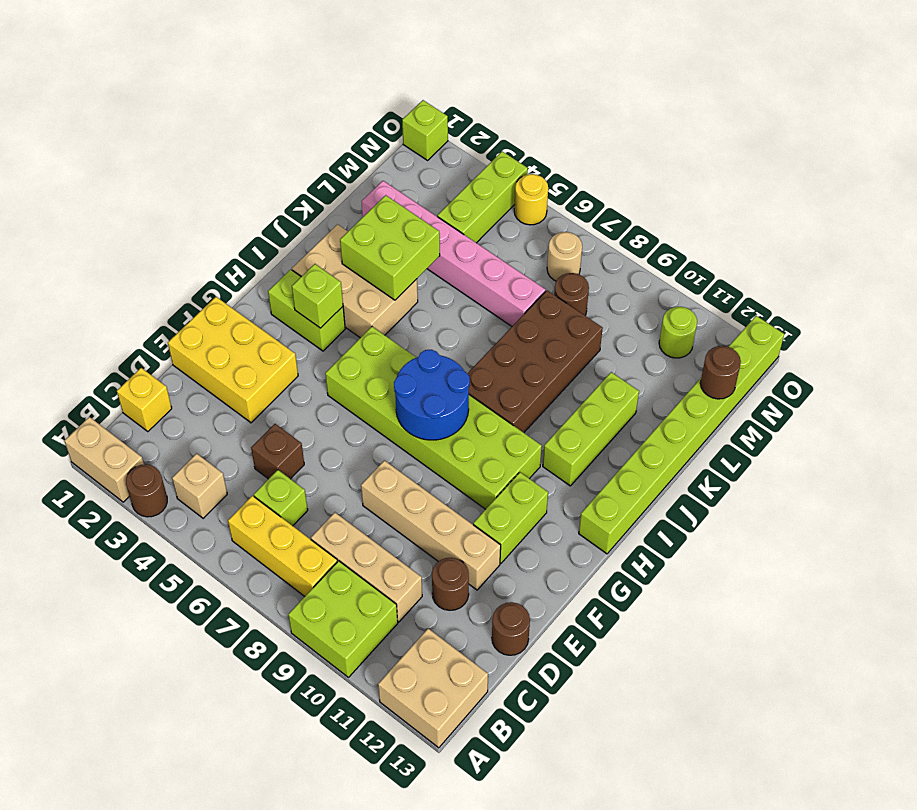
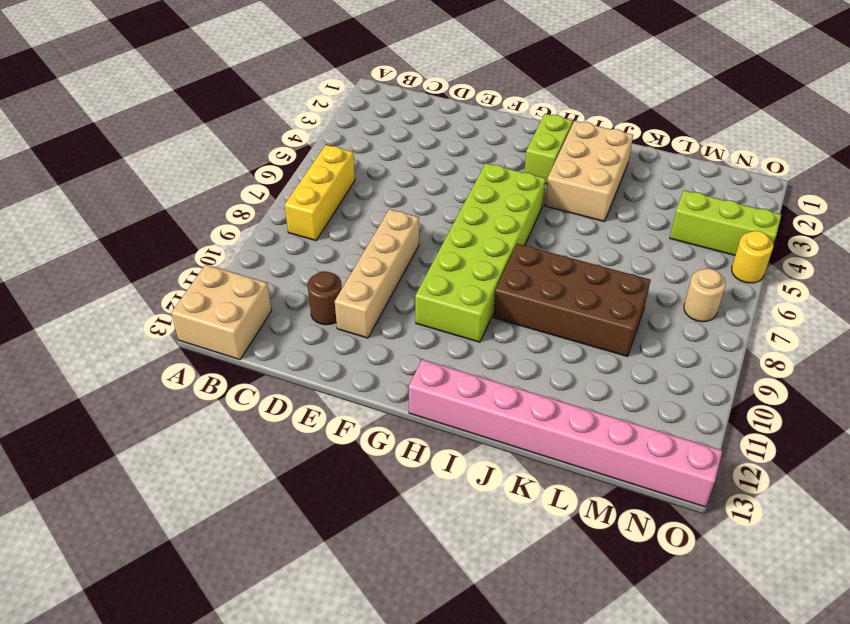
pink brick H13:O13 level 1 -> lime brick H13:O13 level 1
none -> tan brick A1:A2 level 1
none -> brown round brick A3 level 1
none -> lime brick A9:B10 level 1
none -> tan brick B4 level 1

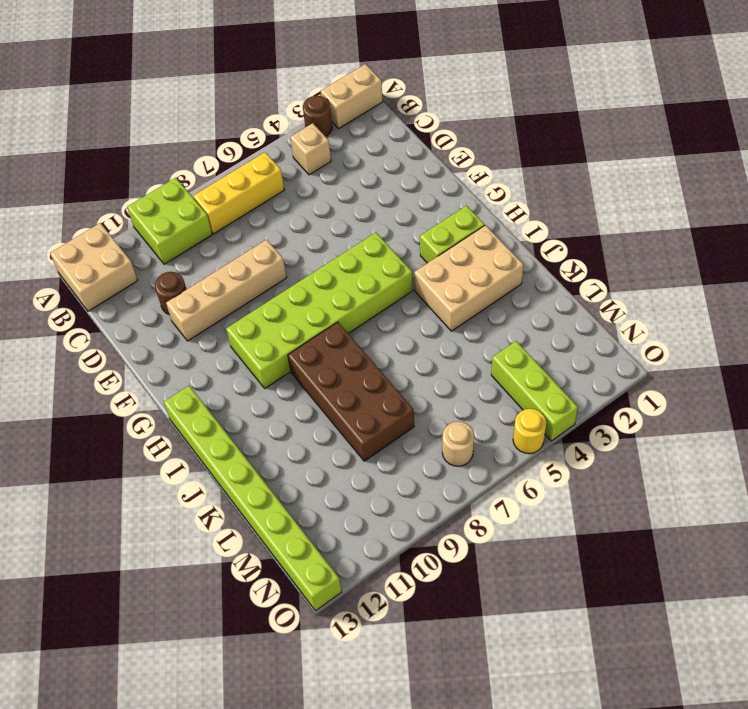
none -> yellow brick C1 level 1
none -> lime brick C6 level 1
none -> tan brick C8:C10 level 1
none -> brown brick D5 level 1

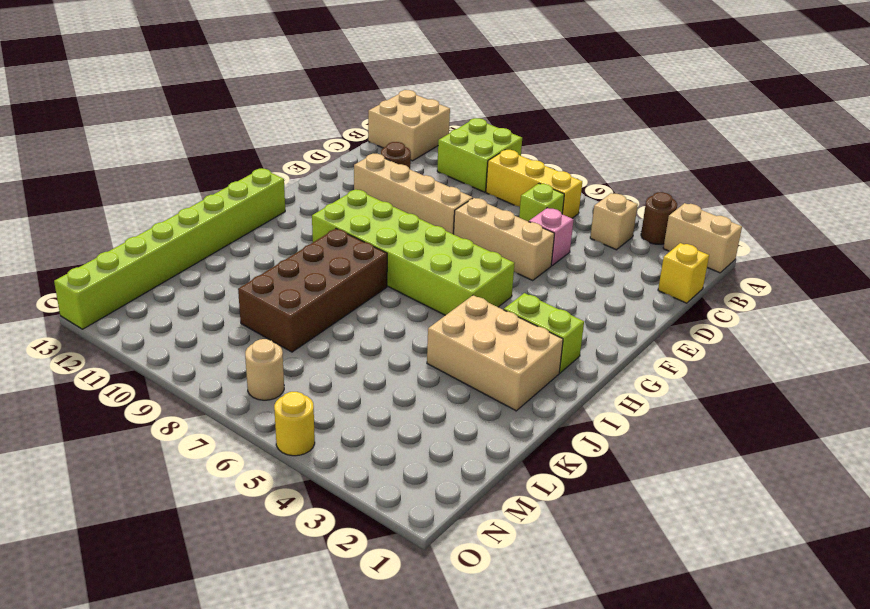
pink brick D5 level 1 -> brown brick D5 level 1
tan brick E5:E7 level 1 -> tan brick C8:C10 level 1
none -> brown round brick D13 level 1
none -> yellow brick E1:F3 level 1
none -> lime brick F11:G11 level 1
none -> lime brick I11:K11 level 1

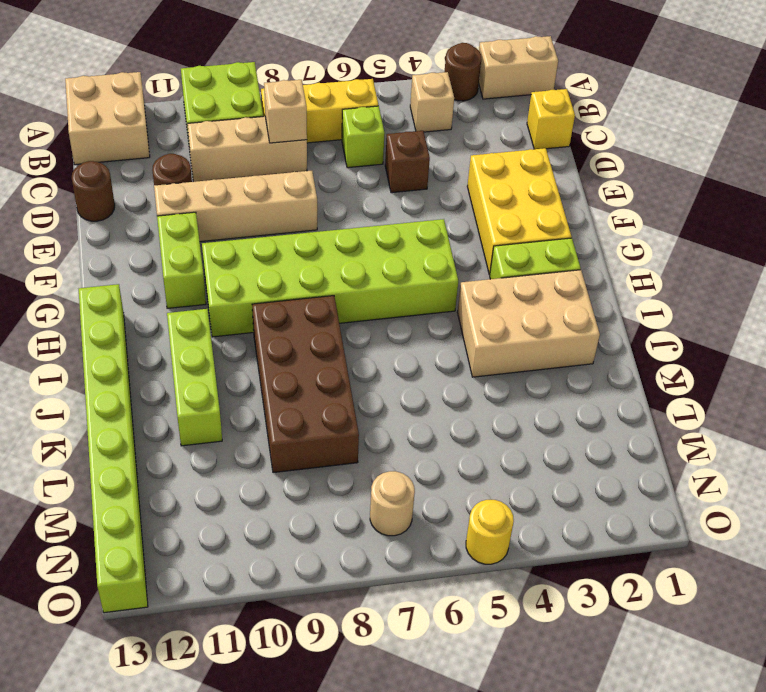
tan brick C8 level 2 -> none
yellow brick E2:G3 level 1 -> yellow brick E1:F3 level 1
none -> pink brick L2:L7 level 1
none -> lime brick M4:O4 level 1
none -> brown round brick M8 level 1
none -> lime round brick N11 level 1

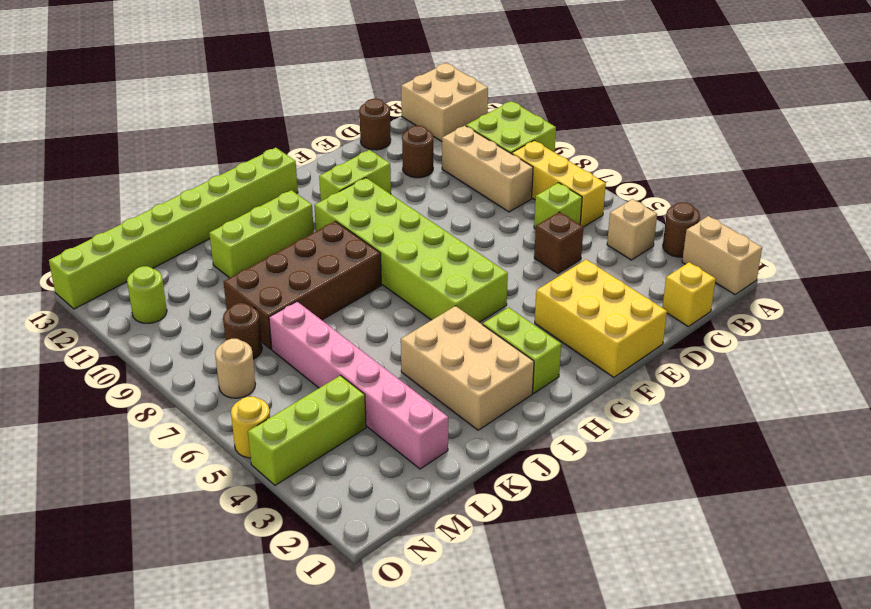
none -> tan brick E8:E11 level 1
none -> lime brick O1 level 1
none -> blue round brick G7:H8 level 2
none -> lime brick H3 level 2

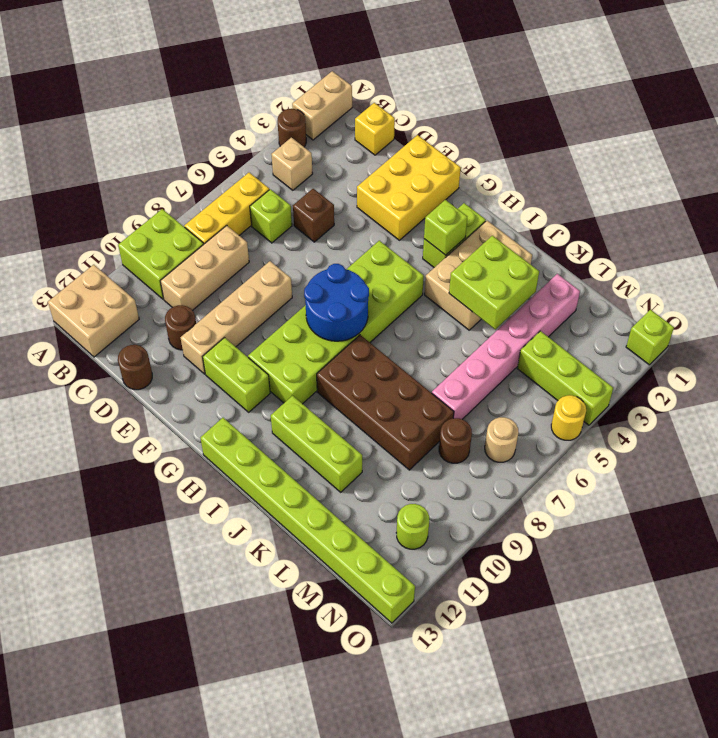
none -> brown round brick M13 level 2

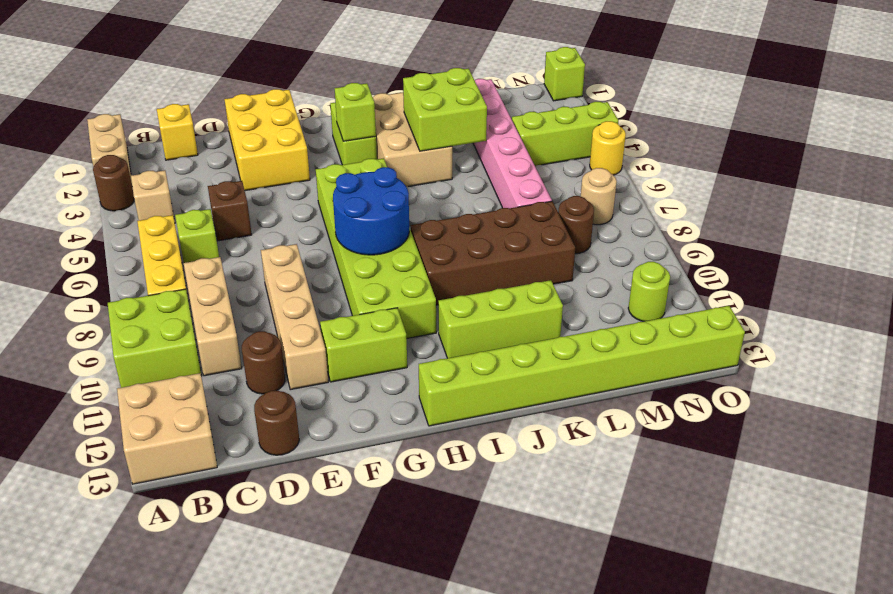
none -> brown round brick M13 level 2

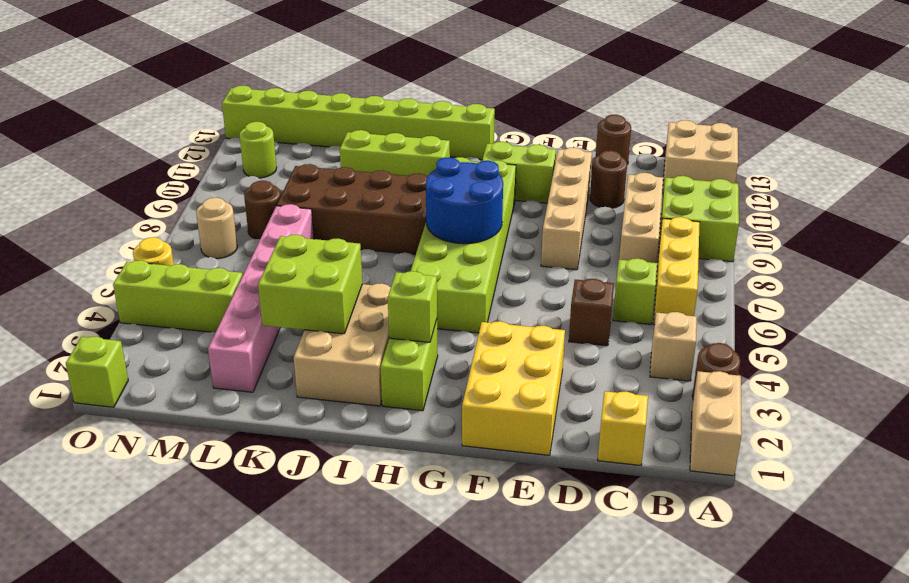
none -> brown round brick M13 level 2

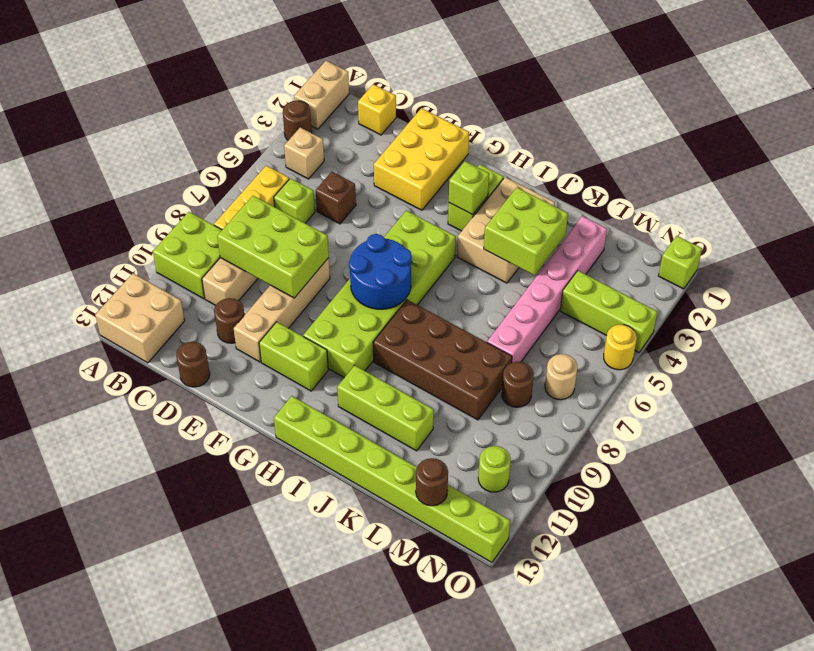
lime brick C8:E9 level 2 -> none

